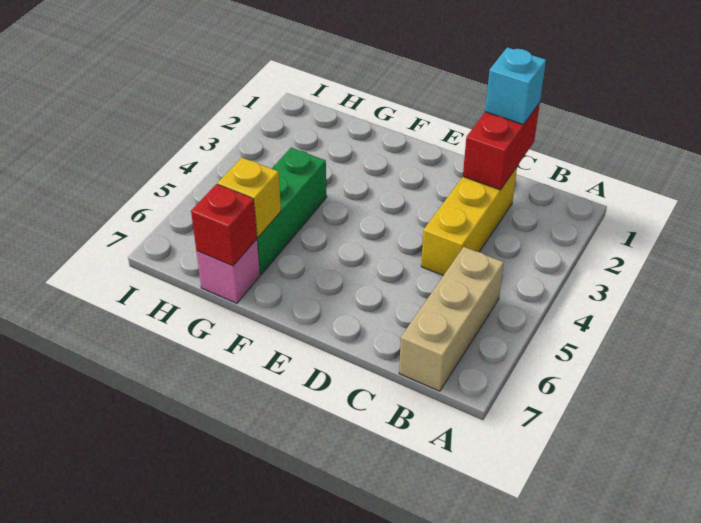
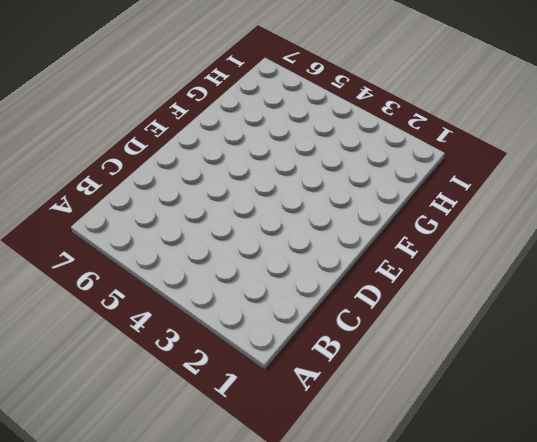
none -> tan brick B5:B7 level 1
none -> yellow brick C2:C4 level 1

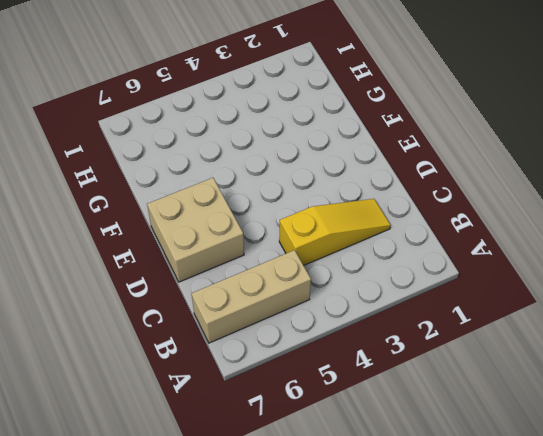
yellow slope C2:C4 level 1 top 4 -> yellow brick C2:C4 level 1
tan brick D6:E7 level 1 -> none
none -> green brick G4:G6 level 1
none -> pink brick G7 level 1

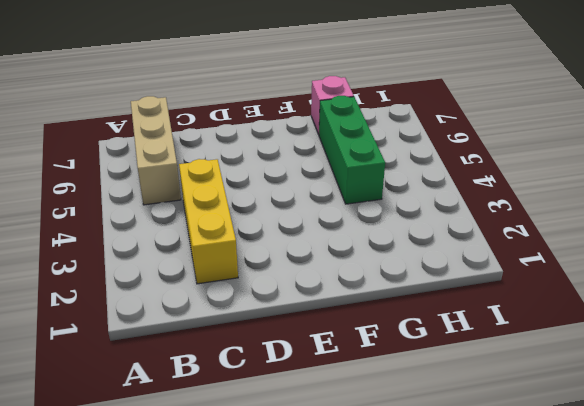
none -> red brick C1:C2 level 2
none -> yellow brick G6 level 2

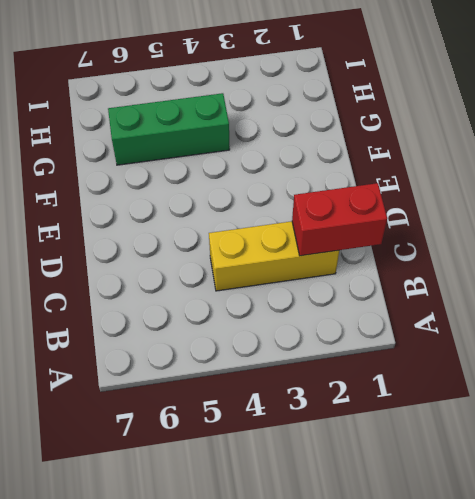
none -> tan brick B5:B7 level 1
none -> pink brick G7 level 1

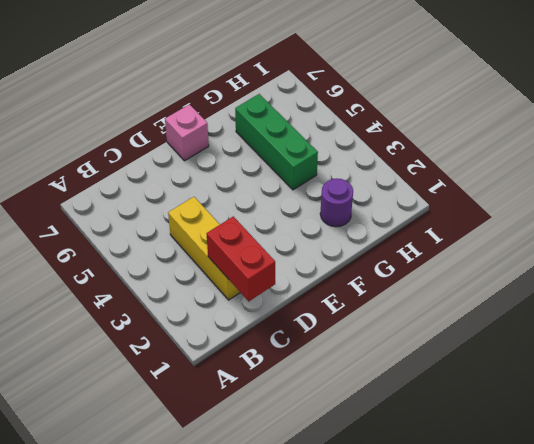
pink brick E7 level 1 -> pink brick G7 level 1
purple round brick G2 level 1 -> none
none -> tan brick B5:B7 level 1
none -> yellow brick G6 level 2

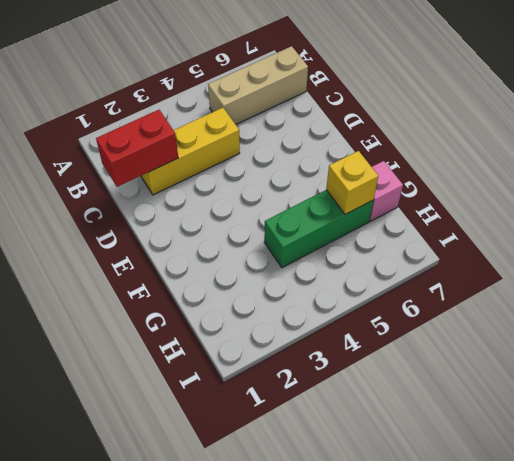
none -> red brick G7 level 2
none -> cyan brick C1 level 3

